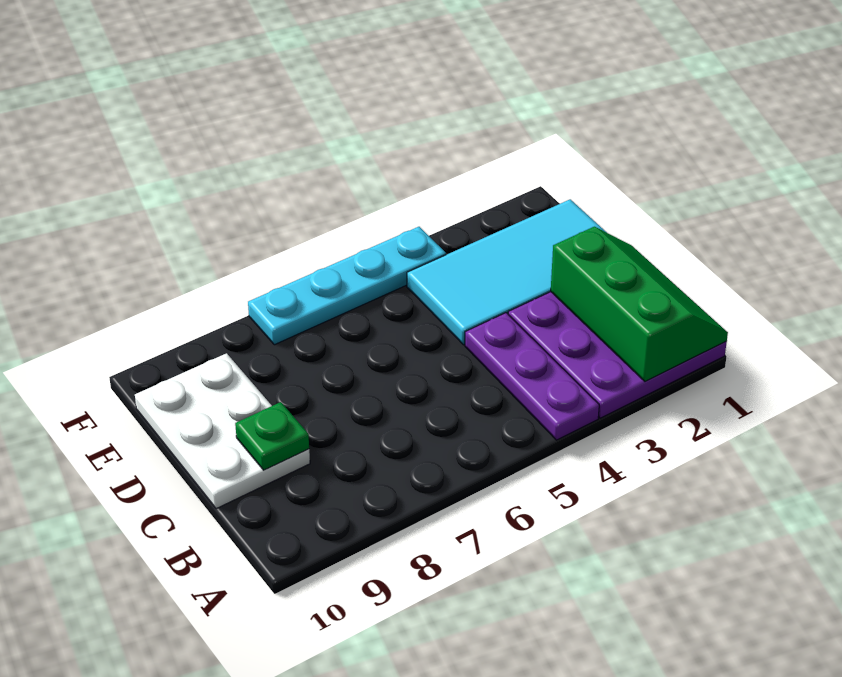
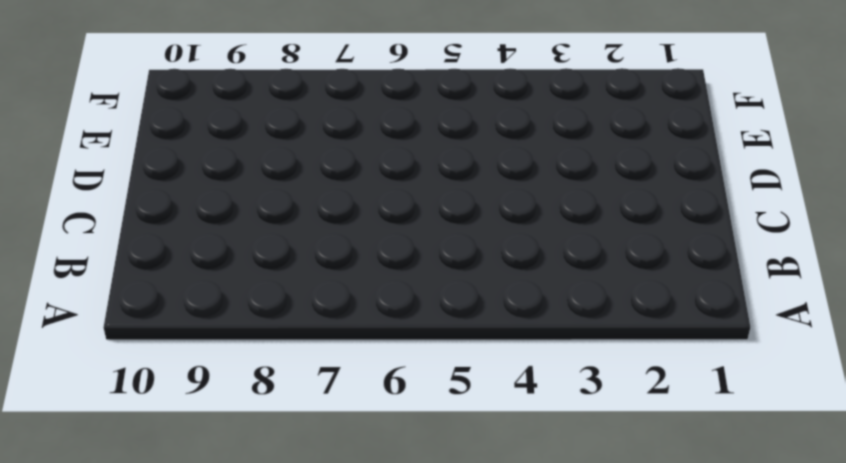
none -> purple plate A1:C3 level 1
none -> purple plate A4:C4 level 1

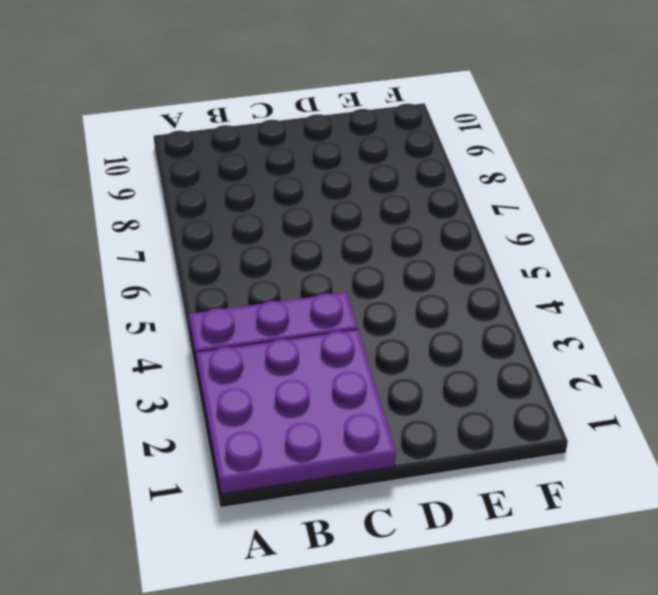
none -> white plate C9:E10 level 1
none -> cyan tile D1:E4 level 1

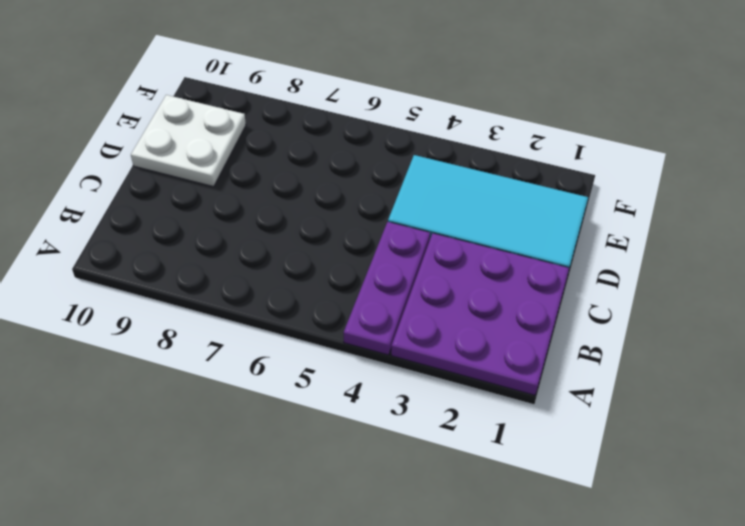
white plate D9:E10 level 1 -> white plate C9:E10 level 1
none -> cyan plate F4:F7 level 1
none -> green slope A1:C2 level 2 top 2

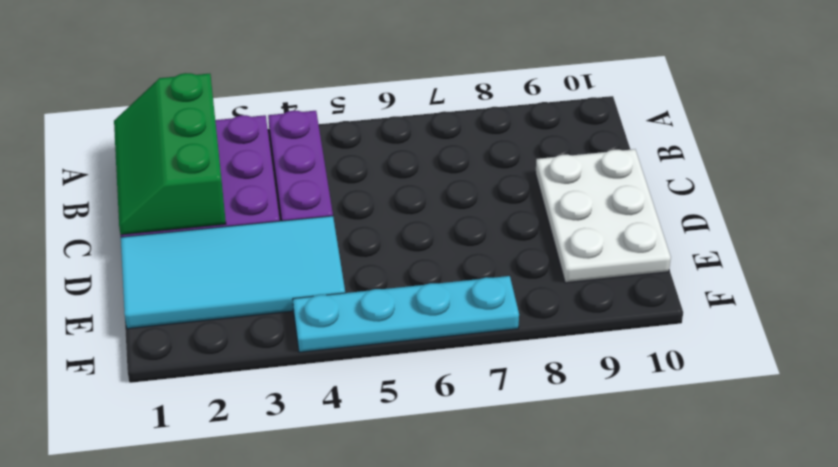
none -> green plate C9 level 2

